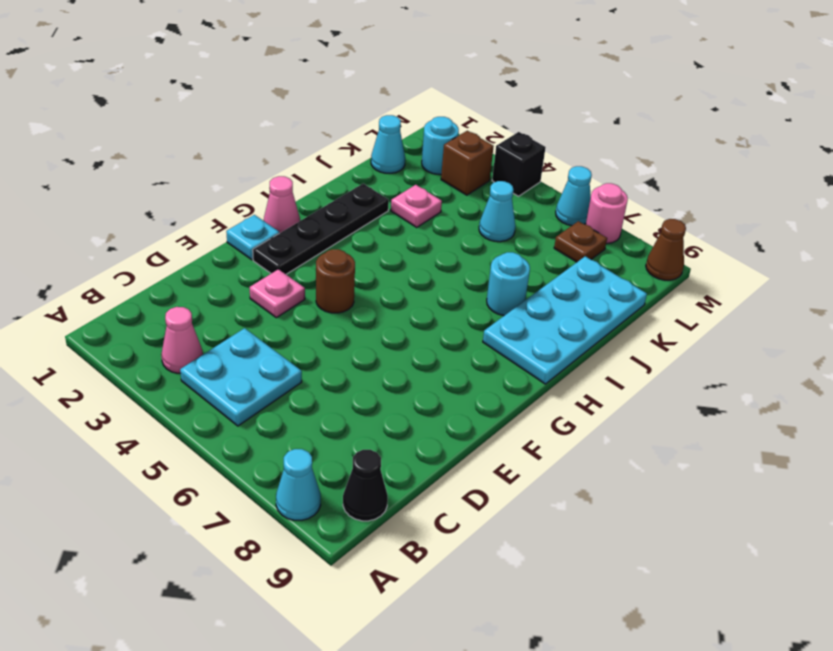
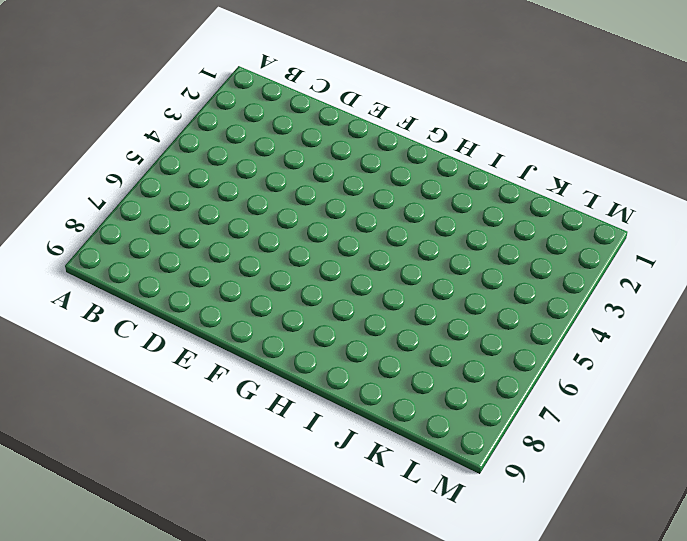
none -> cyan cone A8 level 1
none -> pink cone B3 level 1
none -> cyan plate B4:C5 level 1

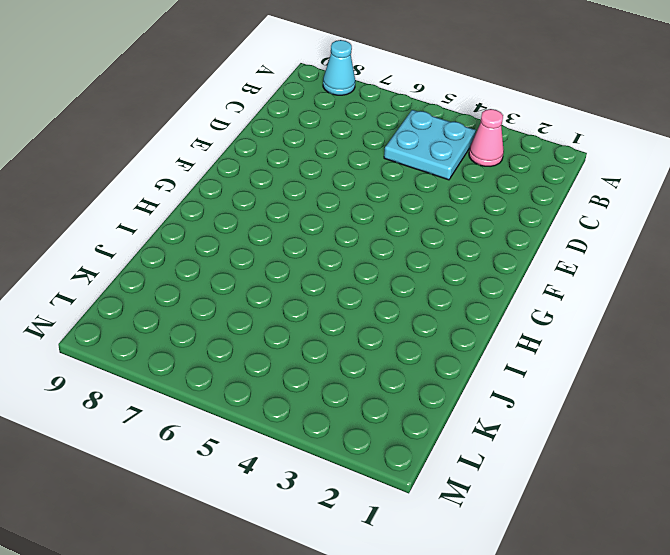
none -> black cone B9 level 1
none -> pink plate E3 level 1
none -> cyan plate F1 level 1

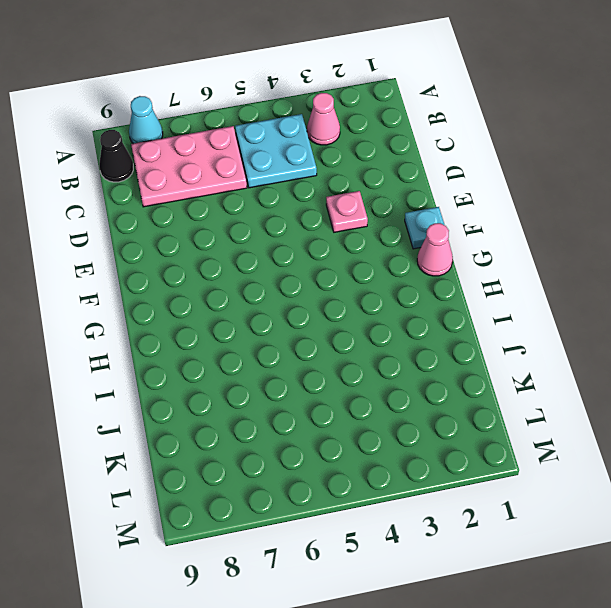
pink plate B6:C8 level 1 -> none
none -> black plate F2:I2 level 1
none -> brown round brick F4 level 1
none -> cyan plate H8:K9 level 1

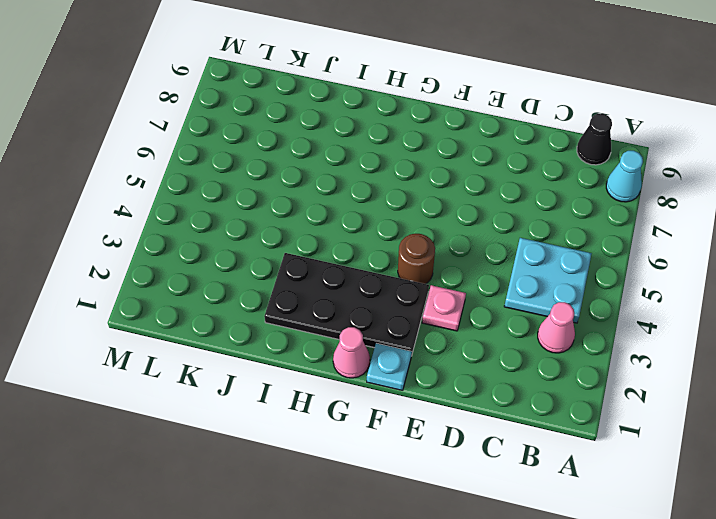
black plate F2:I3 level 1 -> black plate F2:I2 level 1
none -> cyan plate H8:K9 level 1
none -> cyan round brick I7 level 1
none -> pink plate J3 level 1

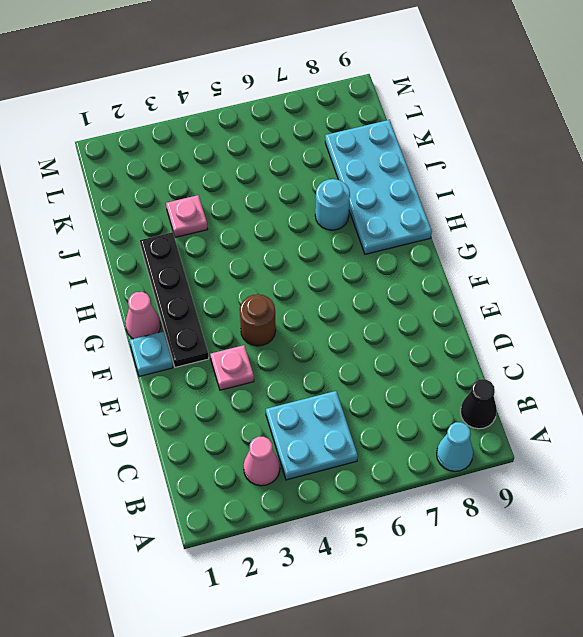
none -> cyan cone K1 level 1
none -> cyan cone K5 level 1
none -> cyan round brick L2 level 1

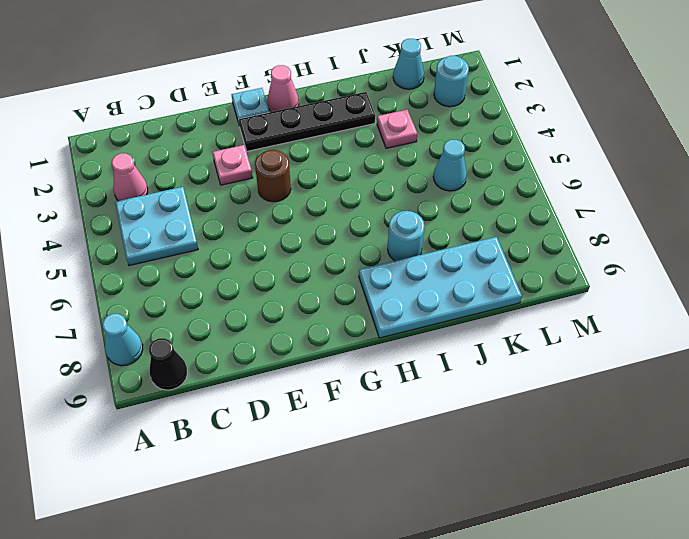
none -> brown brick L3 level 1
none -> brown plate L7 level 1
none -> black brick M4 level 1

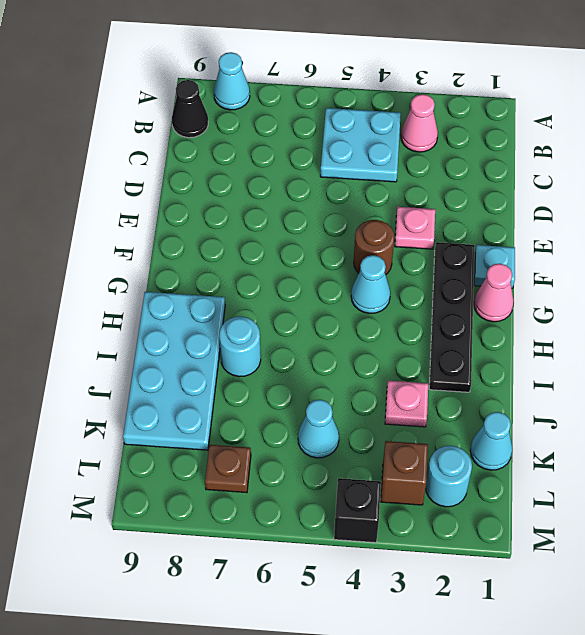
cyan cone G4 level 1 -> cyan cone M6 level 1
none -> pink round brick M7 level 1
none -> brown cone M9 level 1

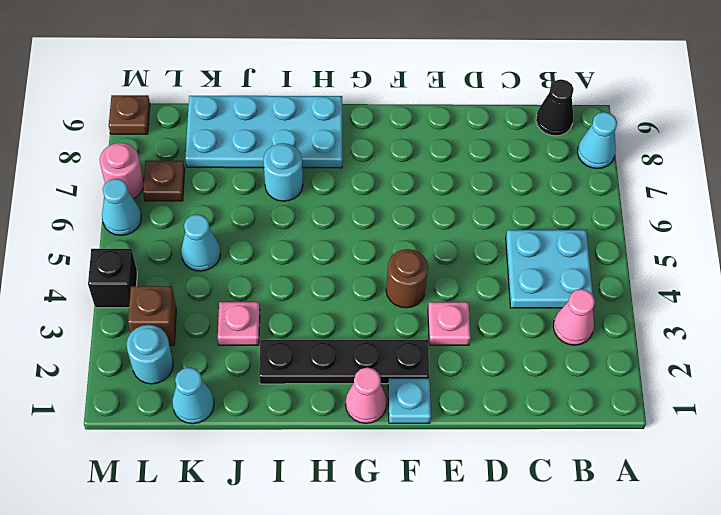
brown plate M9 level 1 -> brown cone M9 level 1

